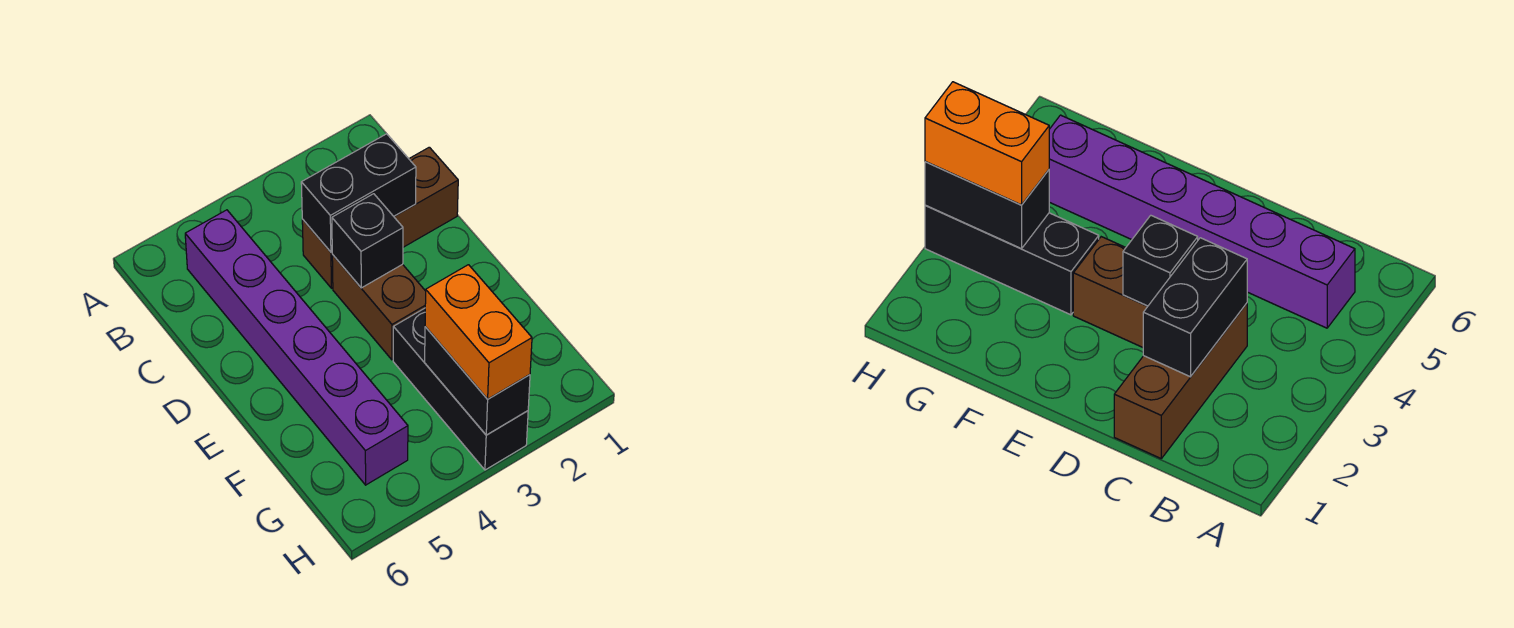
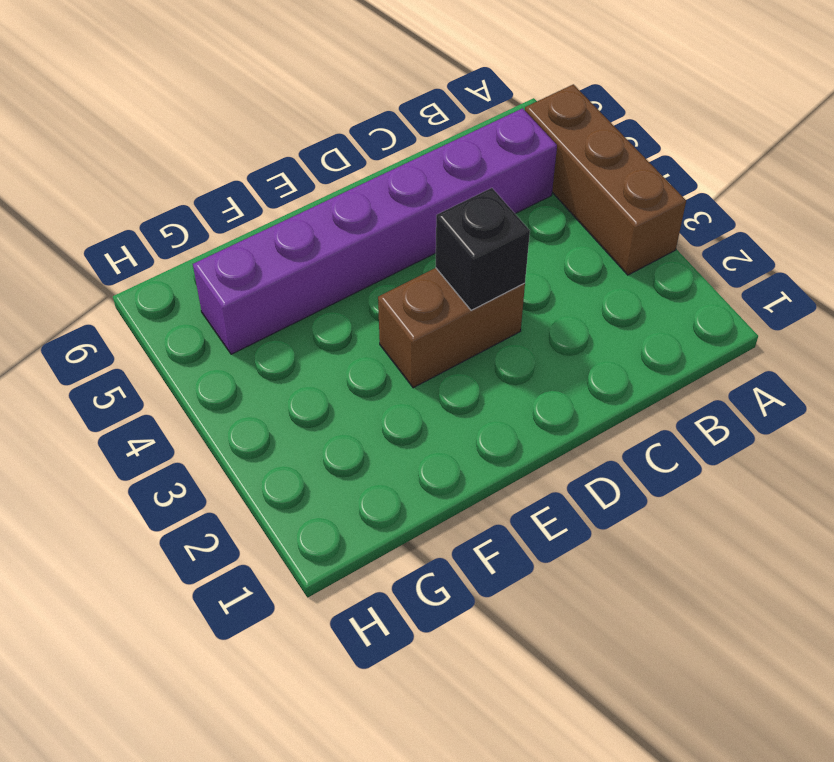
brown brick A3:A5 level 1 -> brown brick C1:C3 level 1
none -> black brick F3:H3 level 1
none -> black brick C2:C3 level 2

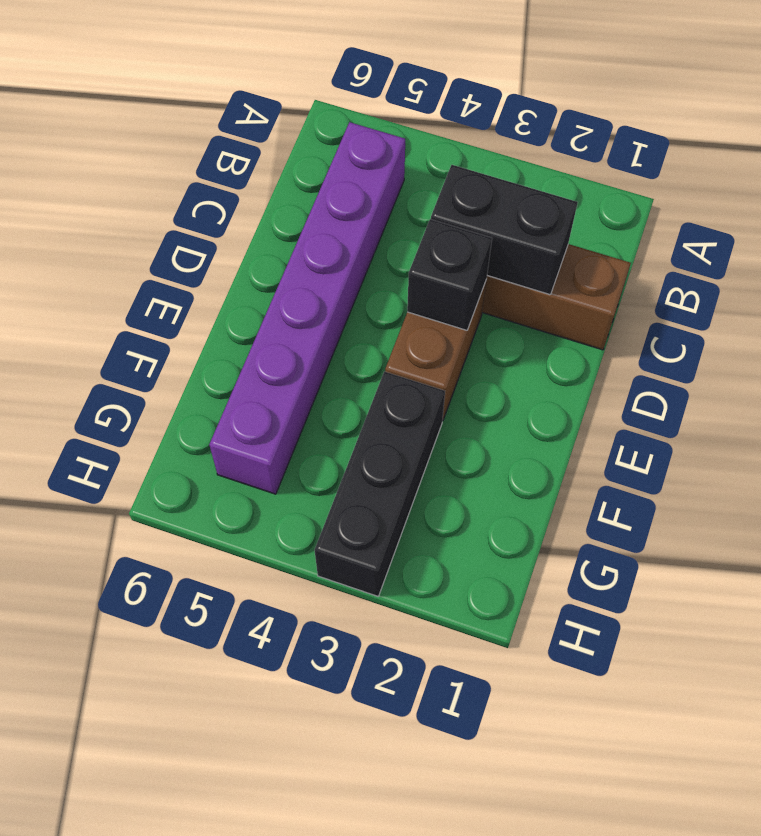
none -> black brick G3:H3 level 2
none -> orange brick G3:H3 level 3

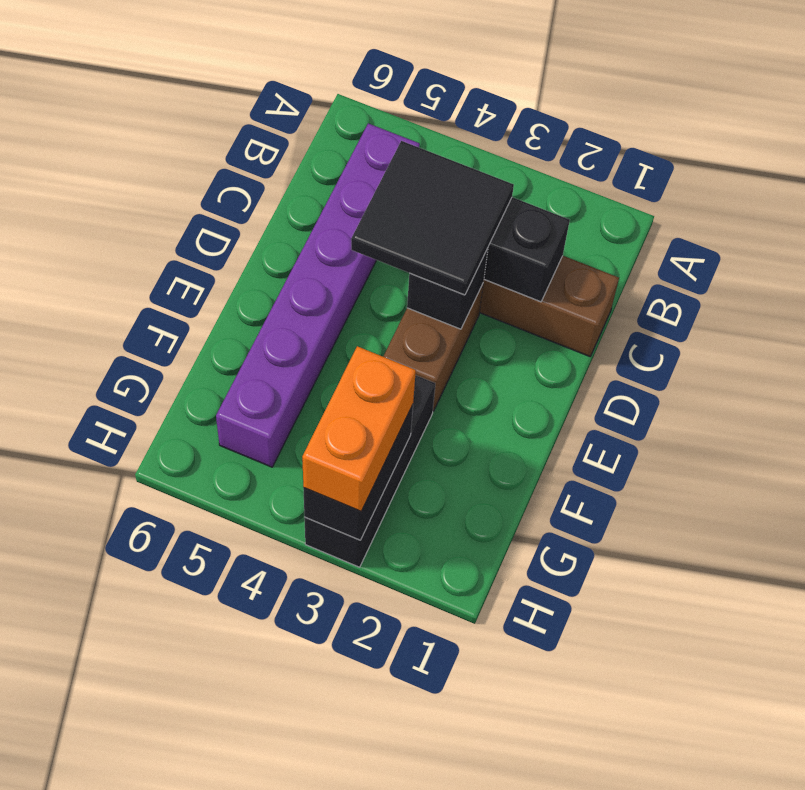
black tile C3:D4 level 3 -> none

